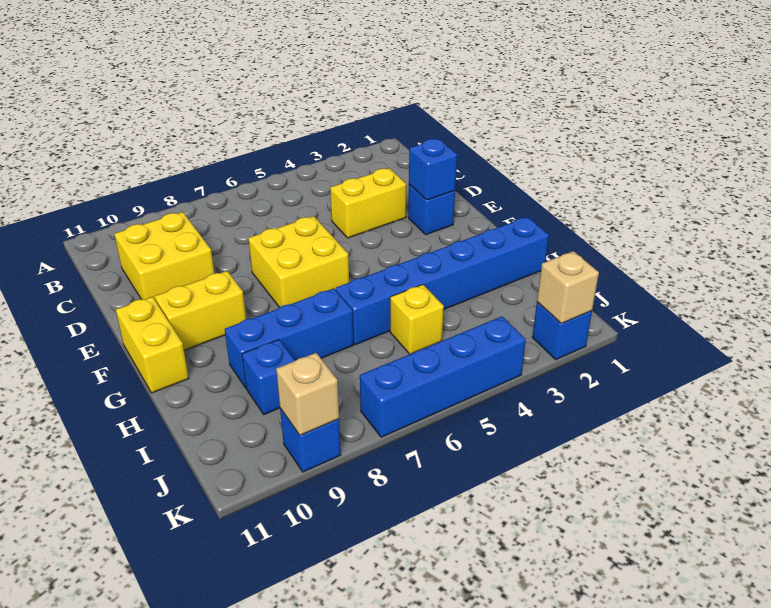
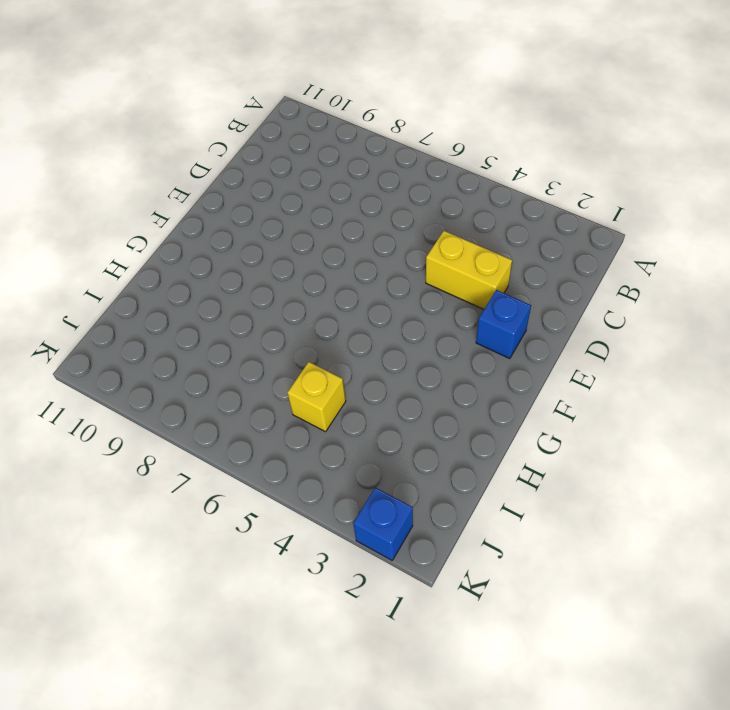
none -> yellow brick C9:D10 level 1
none -> yellow brick E6:F7 level 1
none -> yellow brick F9:F10 level 1

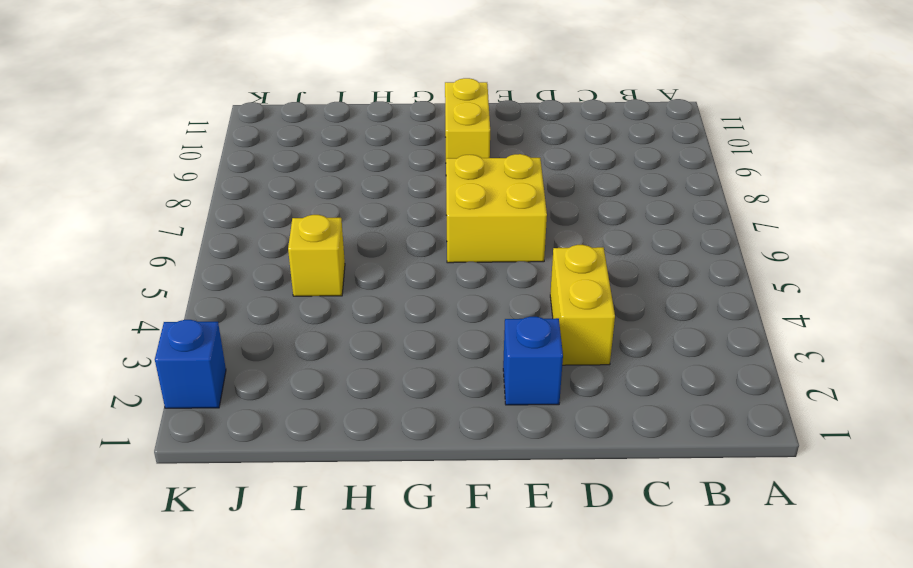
none -> yellow brick C9:D10 level 1
none -> yellow brick F11:G11 level 1
none -> blue brick H1:H6 level 1

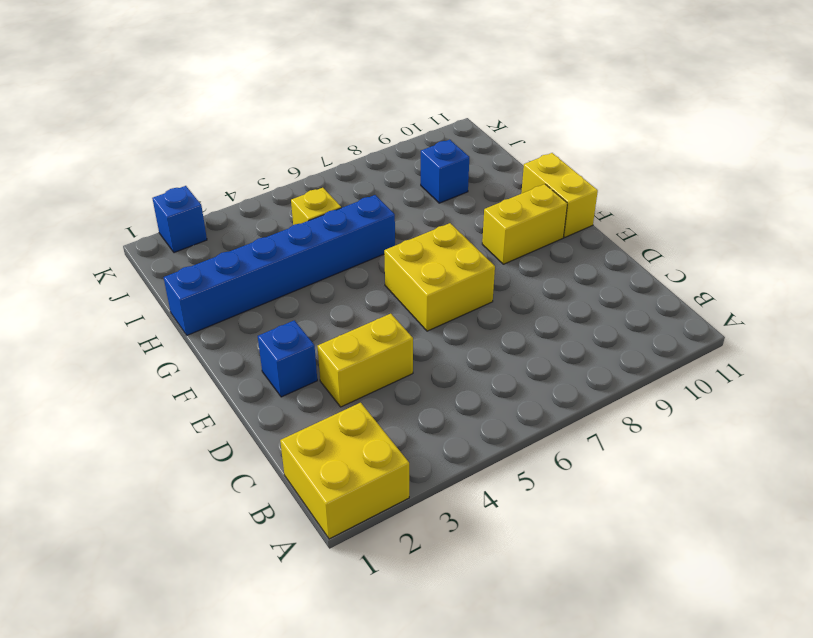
yellow brick A1:B2 level 1 -> yellow brick C9:D10 level 1
none -> blue brick H7:H9 level 1
none -> blue brick K4:K7 level 1
none -> blue brick K9 level 1

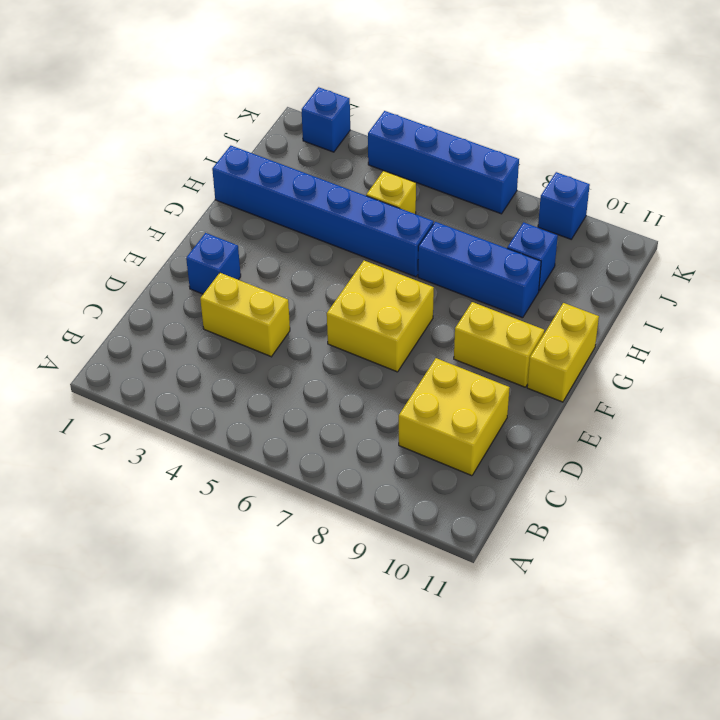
none -> blue brick E2 level 2
none -> tan brick K2 level 2
none -> tan brick K9 level 2

